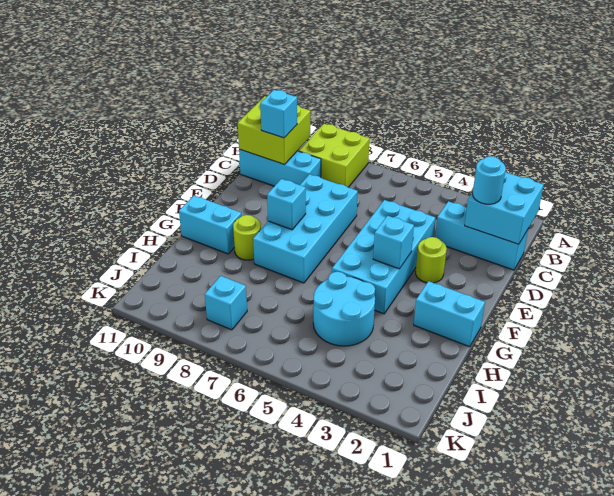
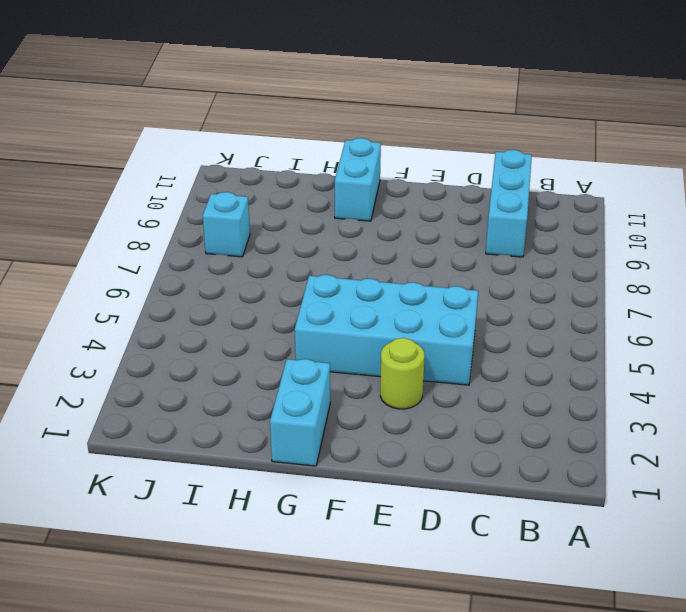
none -> lime brick A8:B9 level 1
none -> cyan brick C1:C3 level 1
none -> cyan brick D7:G8 level 1

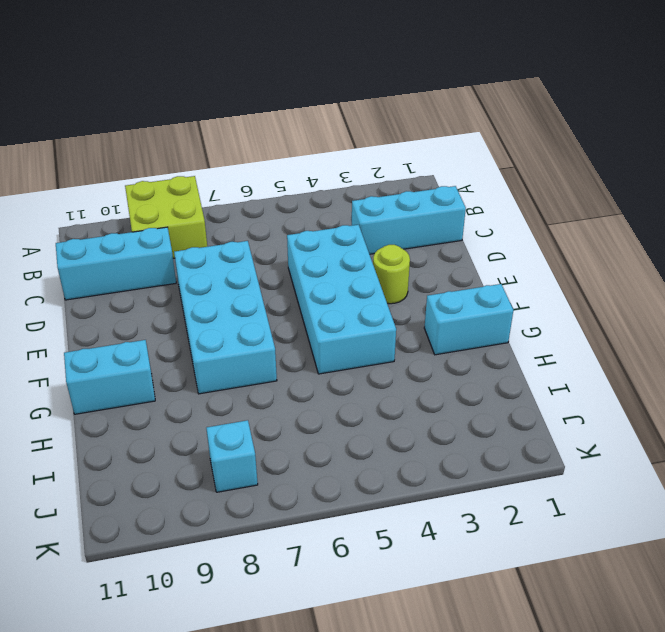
none -> lime round brick G9 level 1
none -> cyan round brick H4:I5 level 1
none -> cyan brick B1:C2 level 2

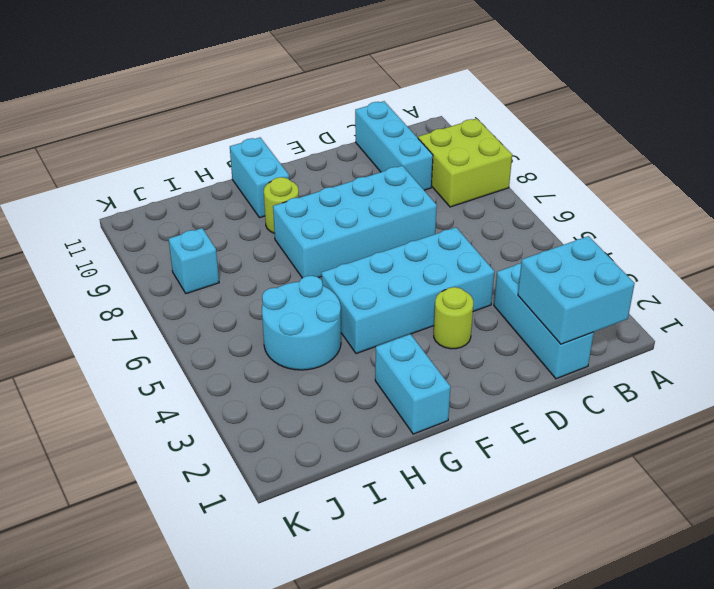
none -> lime brick B10:C11 level 2
none -> cyan brick F4 level 2
none -> cyan brick F8 level 2

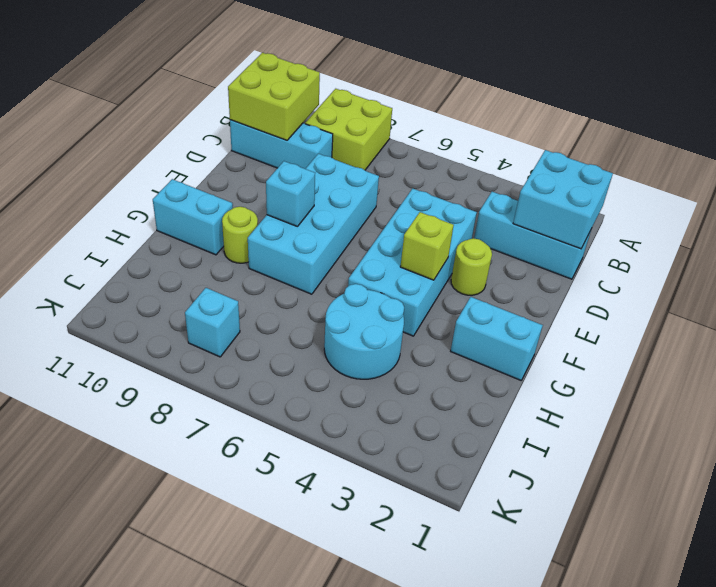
lime brick F4 level 2 -> cyan brick F4 level 2
none -> cyan round brick C2 level 3
none -> cyan brick C10 level 3

